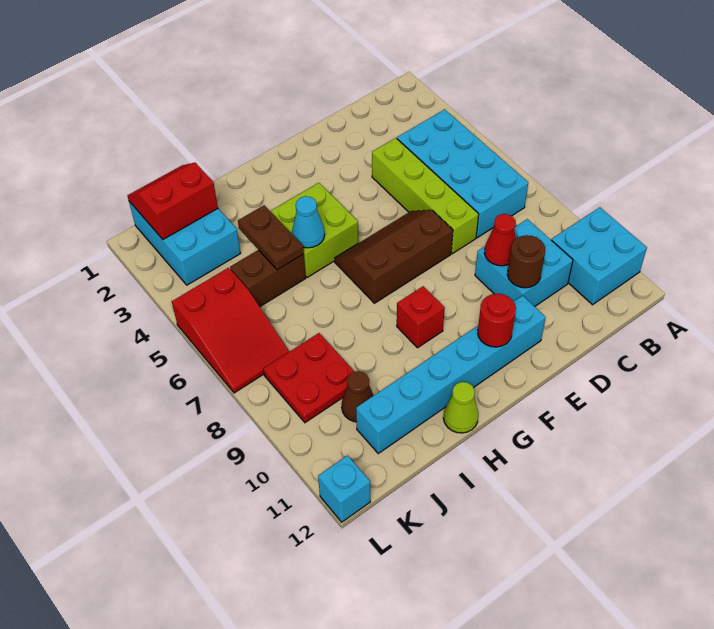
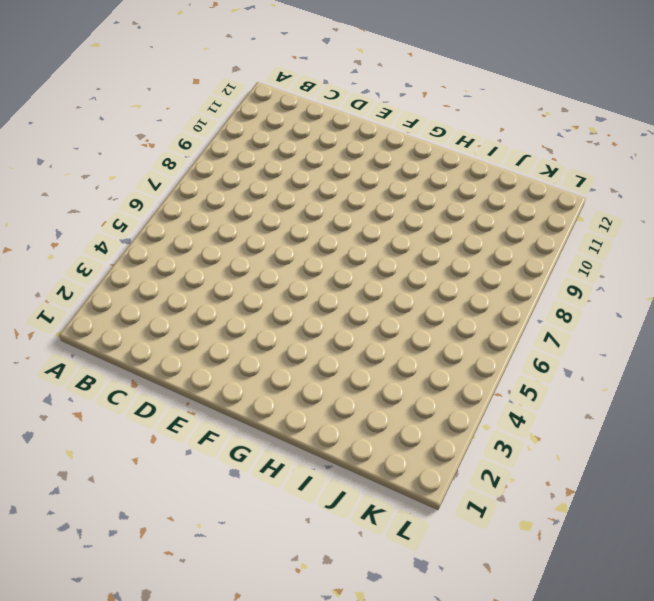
none -> cyan brick A10:B11 level 1
none -> cyan brick B4:C7 level 1
none -> cyan brick C9:D10 level 1

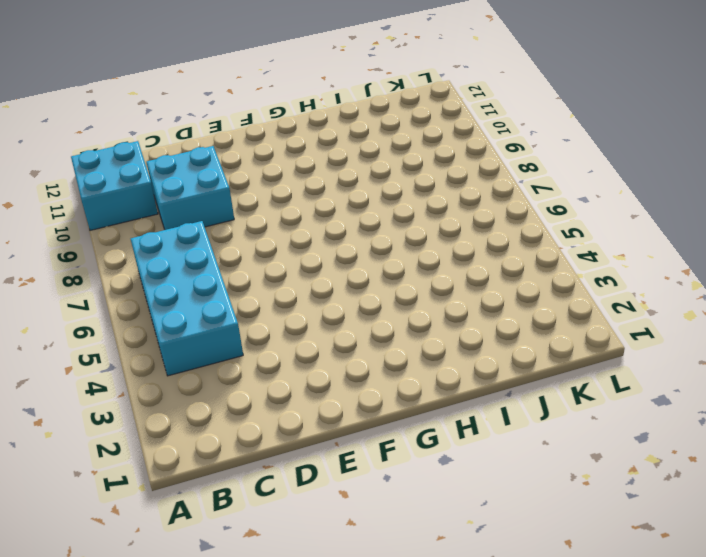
none -> lime brick D4:D7 level 1
none -> brown slope E6:G7 level 1 top 7
none -> cyan brick E11:J11 level 1

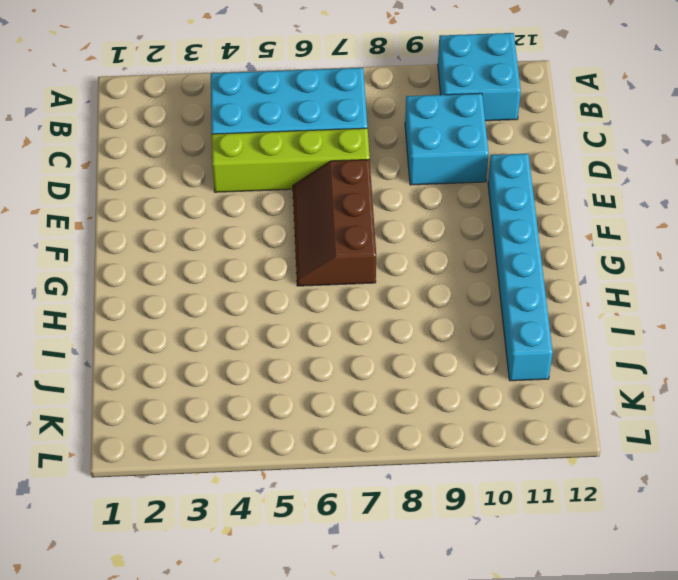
none -> lime brick G4:H5 level 1
none -> red brick G9 level 1
none -> lime cone H12 level 1

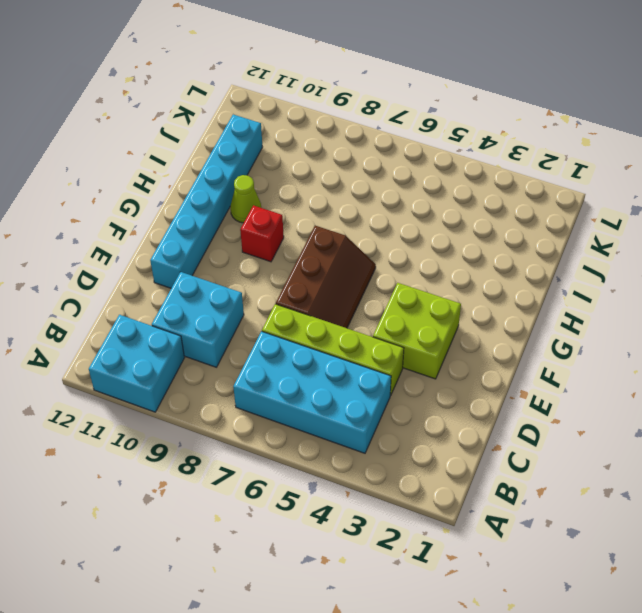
lime brick E3:F4 level 1 -> lime brick G4:H5 level 1
lime cone H10 level 1 -> lime cone H12 level 1
none -> brown brick I5:J5 level 1
none -> cyan brick J1:K3 level 1
none -> red plate J8:K9 level 1

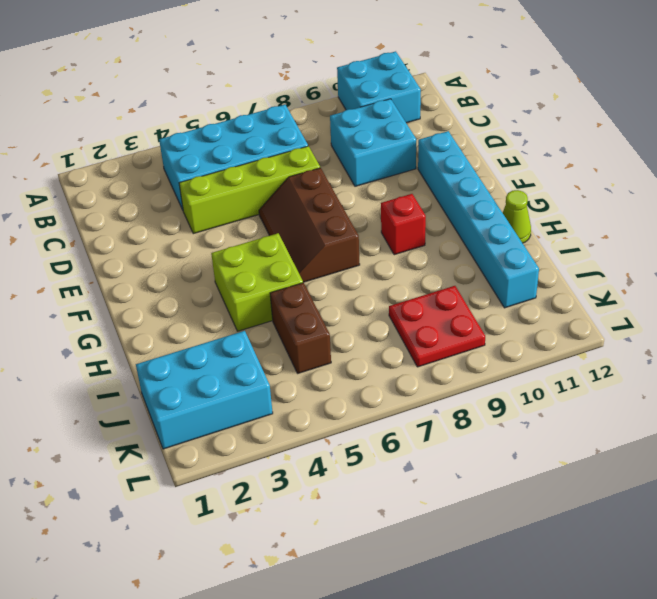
none -> brown cone J10 level 1
none -> red slope K5:L7 level 1 top 5
none -> cyan brick L12 level 1

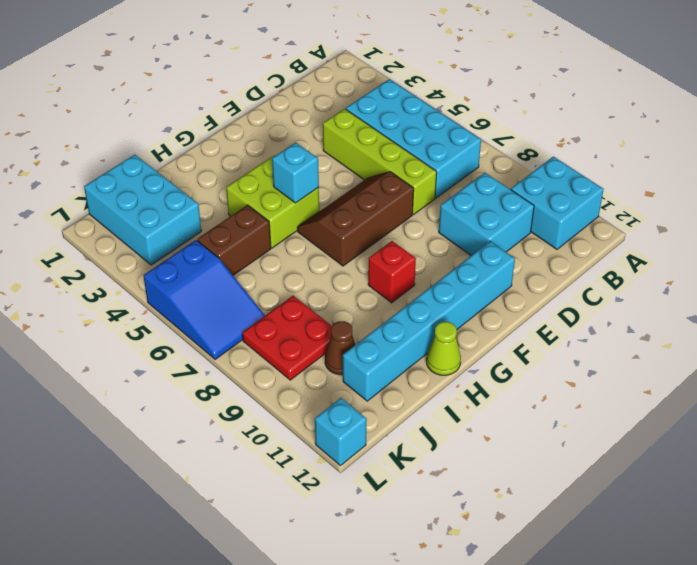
cyan brick G5 level 2 -> none
blue slope K5:L7 level 1 top 5 -> red slope K5:L7 level 1 top 5
none -> red cone D9 level 2
none -> brown round brick D10 level 2
none -> red round brick F11 level 2

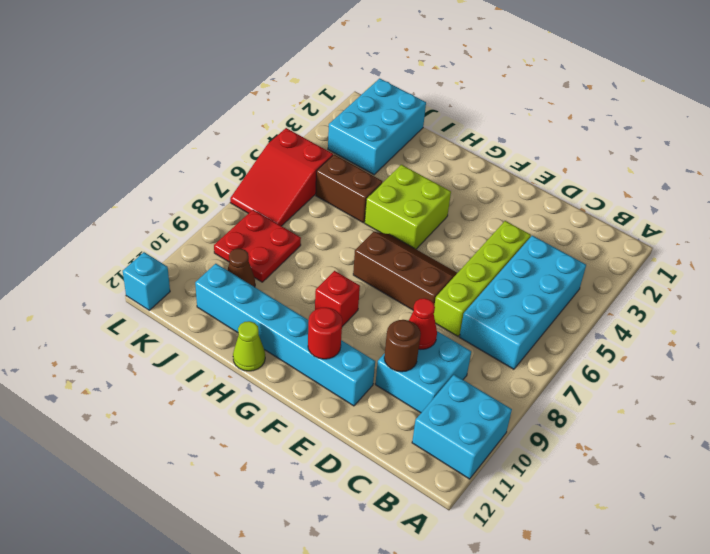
none -> cyan cone H5 level 2
none -> brown plate I4:I5 level 2
none -> red slope J1:K2 level 2 top 2

